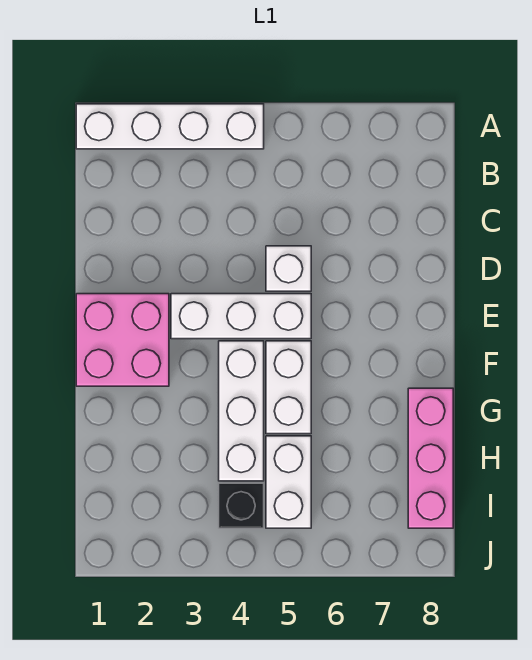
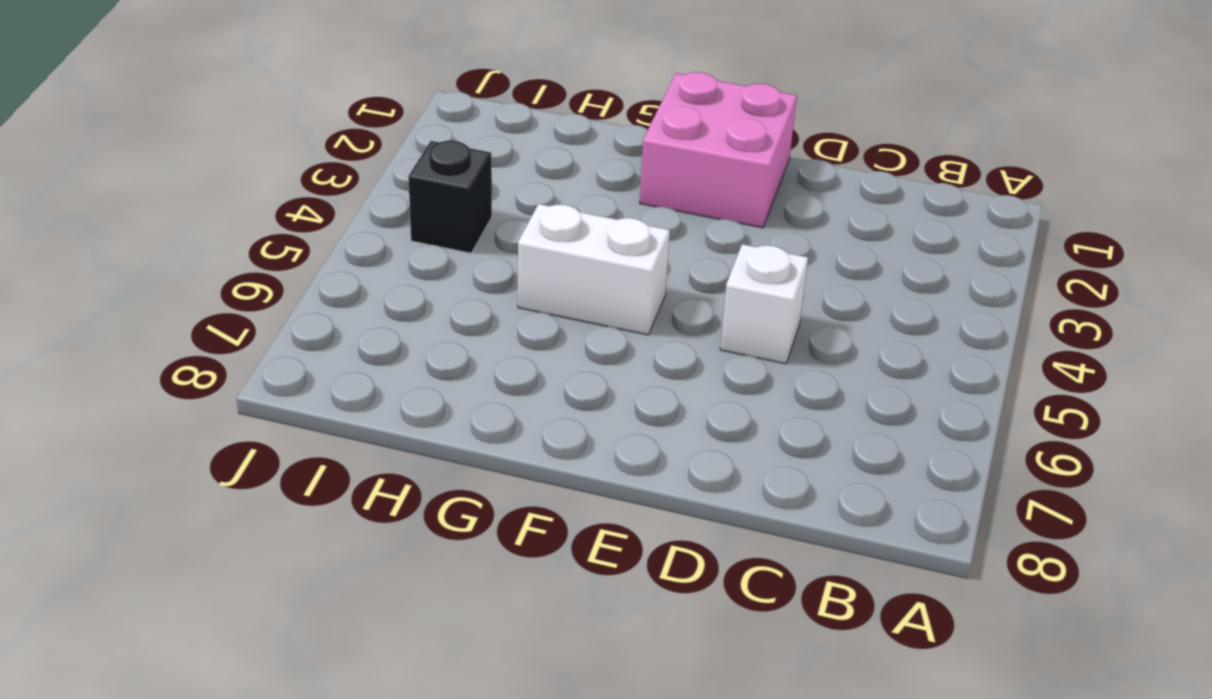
none -> white brick A1:A4 level 1
none -> white brick E3:E5 level 1

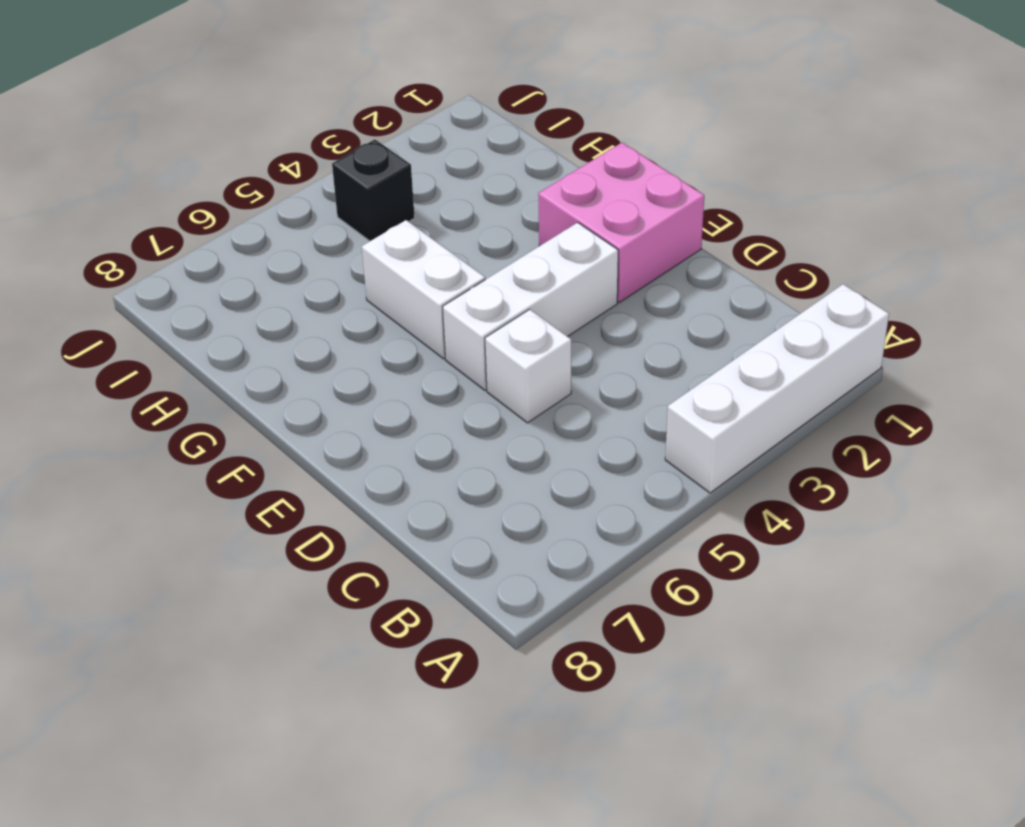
none -> white brick F4:H4 level 1
none -> pink brick G8:I8 level 1

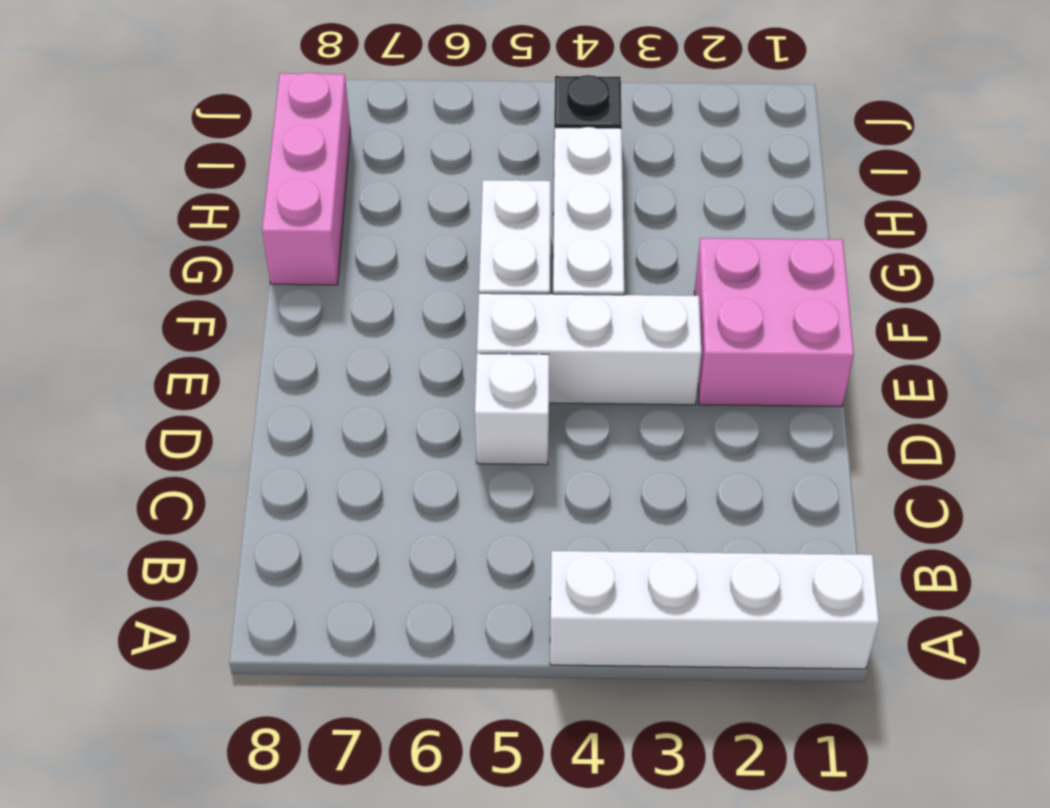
none -> white brick H5:I5 level 1

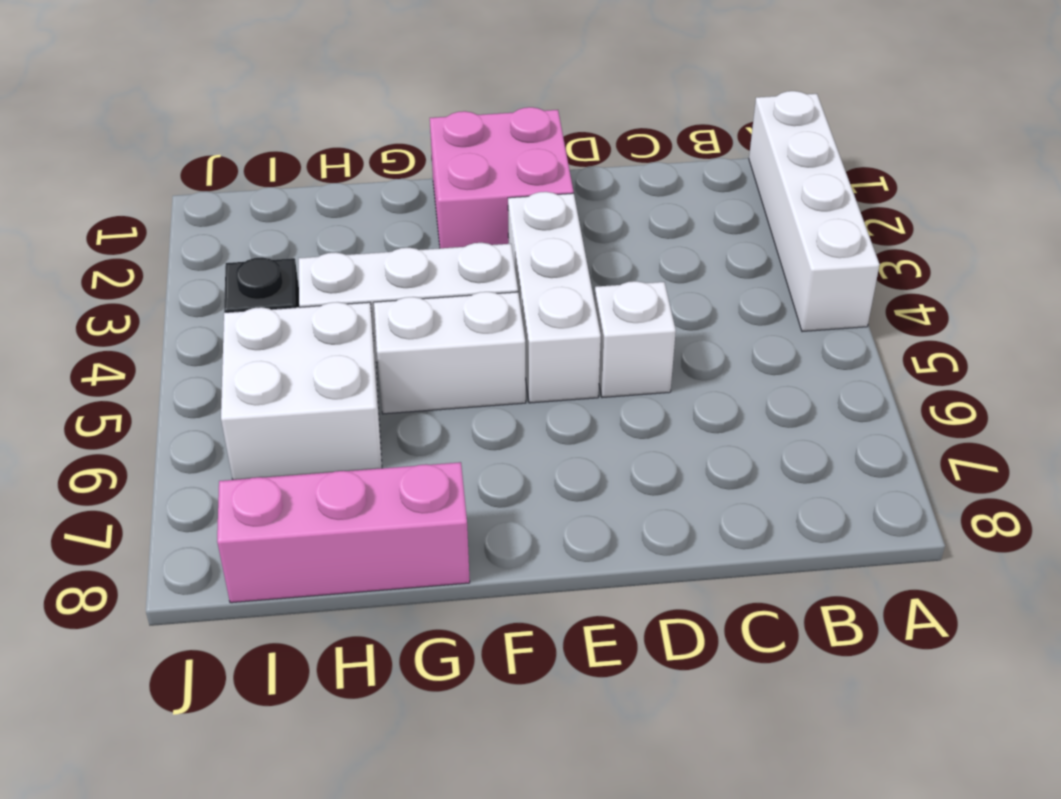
white brick H5:I6 level 1 -> white brick H5:I5 level 1

